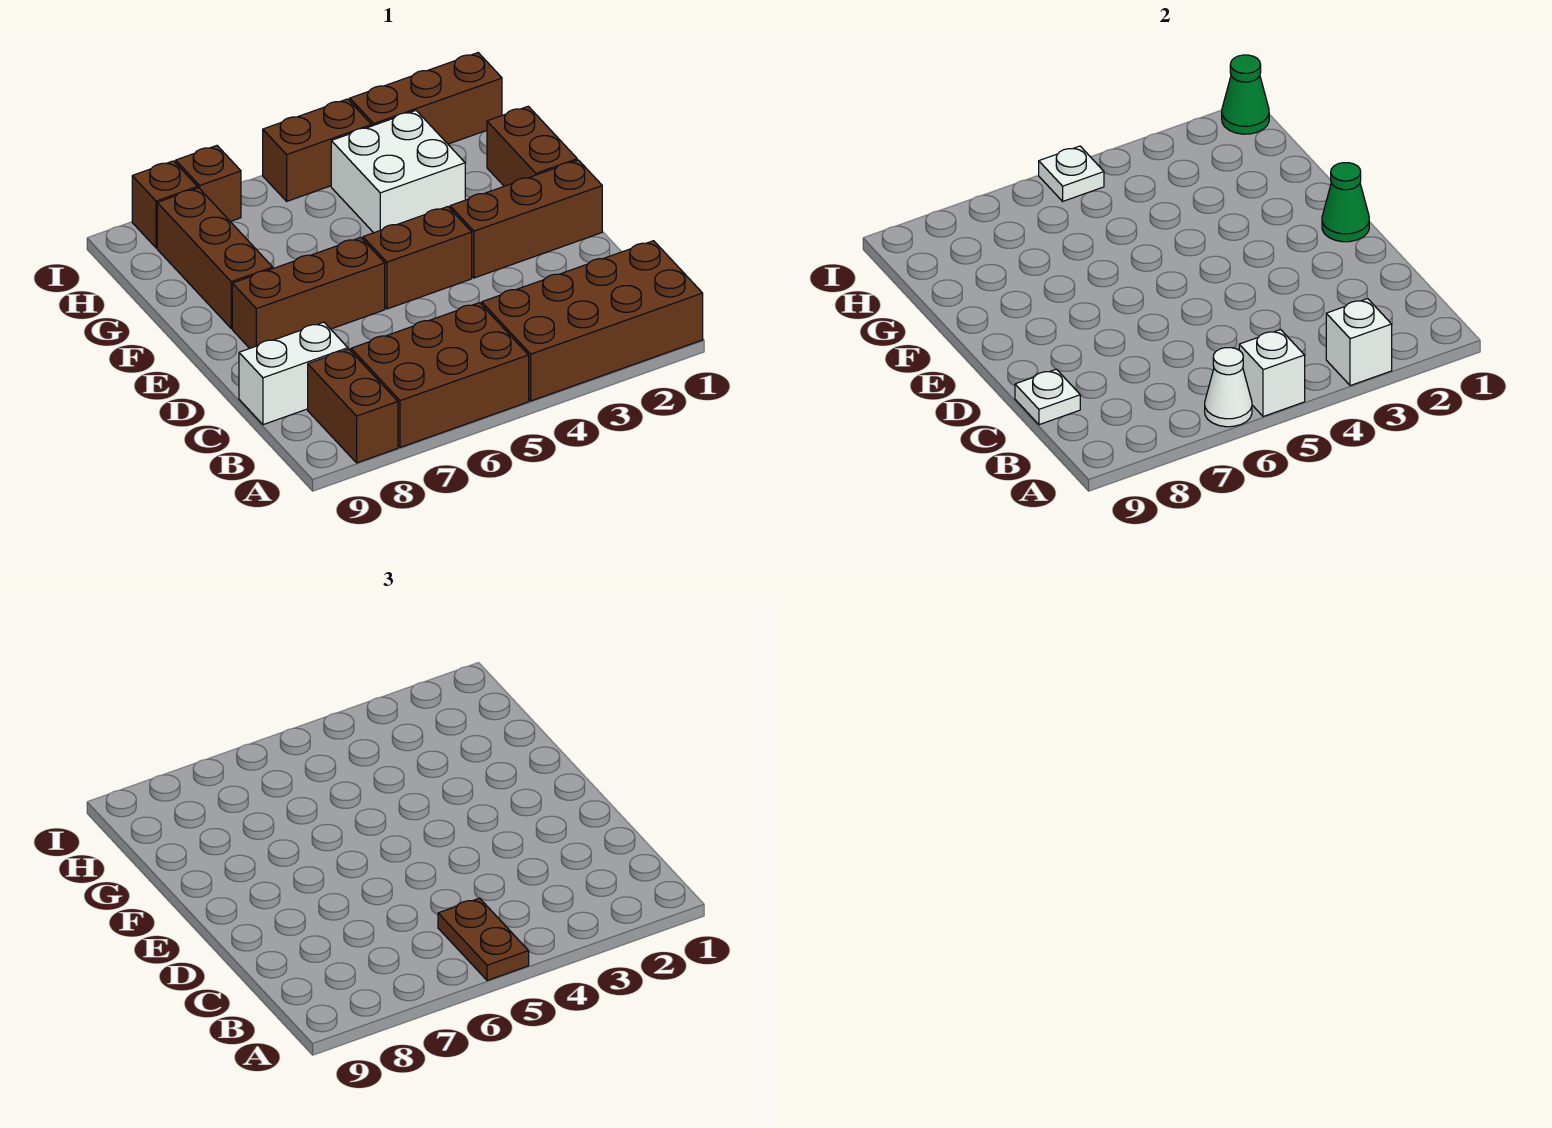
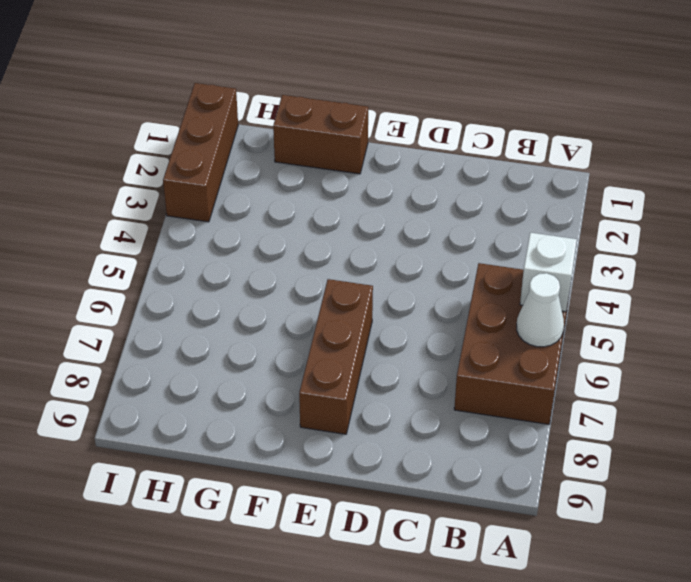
none -> brown brick A1:B4 level 1
none -> brown brick A8:B8 level 1
none -> white brick C8:C9 level 1

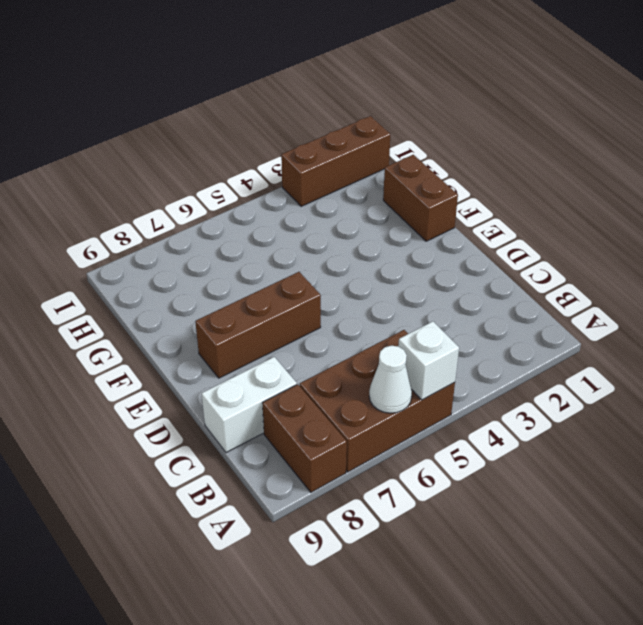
none -> brown brick A1:B4 level 1
none -> brown brick E1:E3 level 1
none -> brown brick E4:E5 level 1

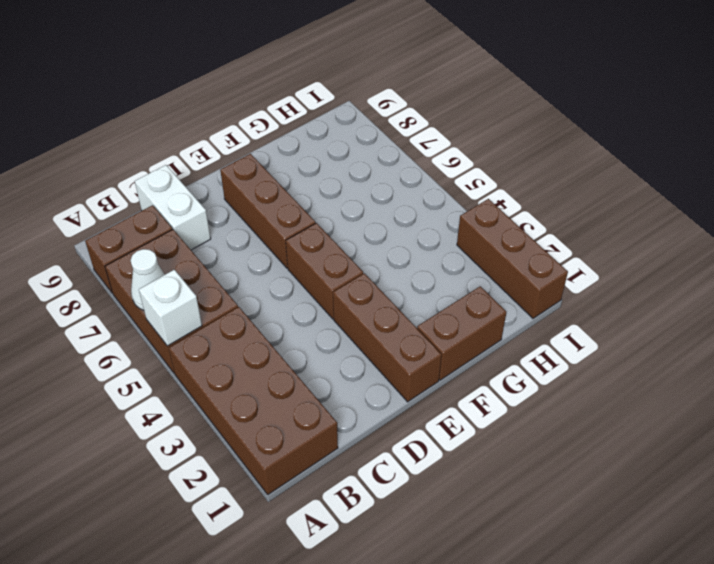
none -> brown brick F8:H8 level 1
none -> white brick G3:H4 level 1
none -> brown brick I4:I5 level 1

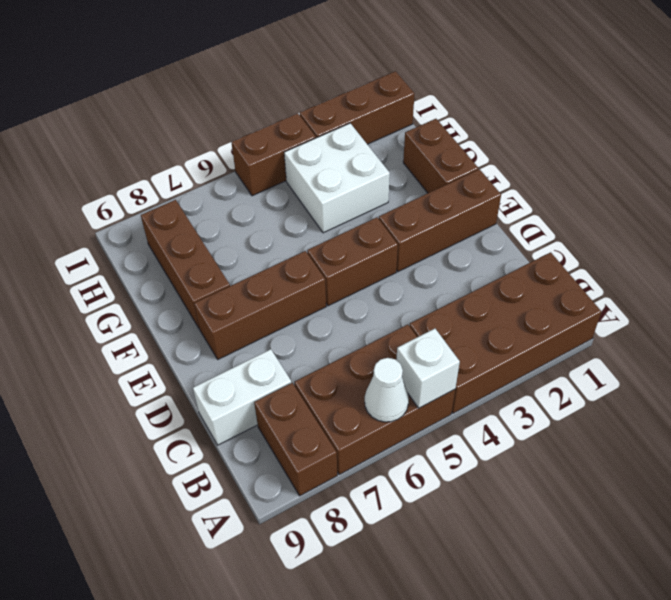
none -> brown brick I7 level 1
none -> brown brick I8 level 1
none -> white brick A3 level 2

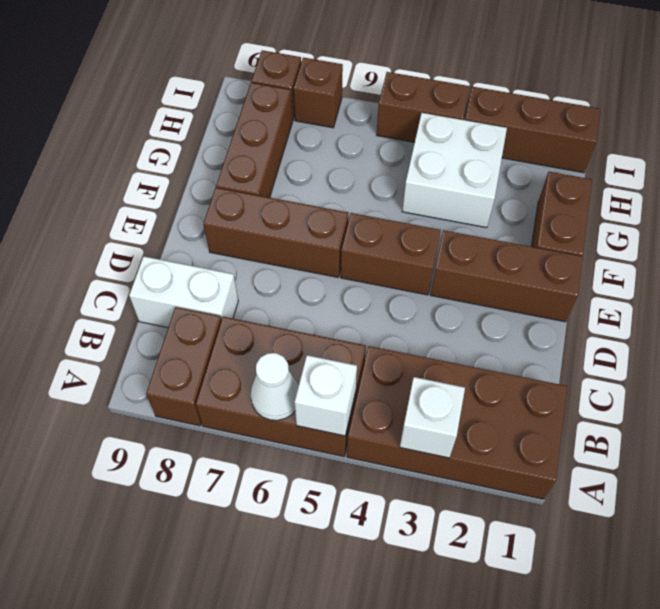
none -> white plate C9 level 2
none -> green cone E1 level 2
none -> green cone I1 level 2

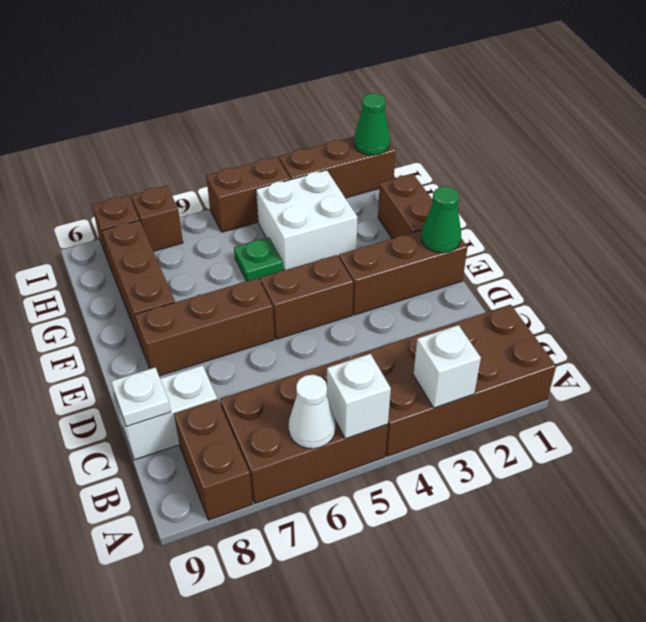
green plate G5 level 1 -> none
none -> white plate I5 level 2
none -> brown plate A5:B5 level 3

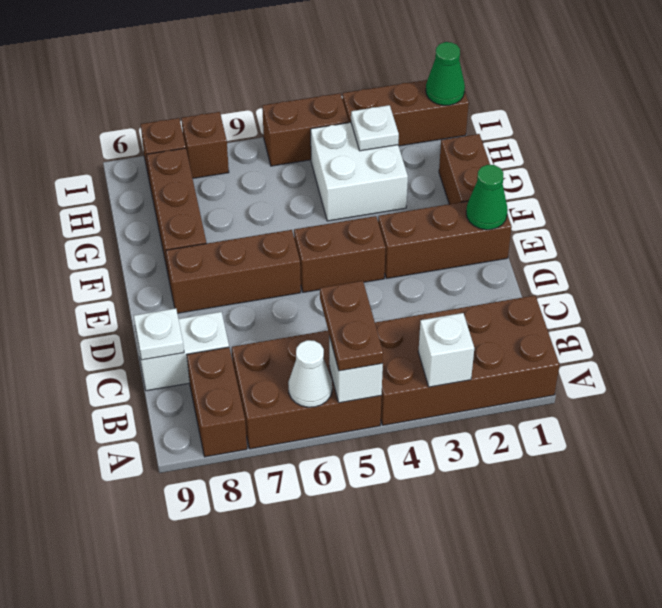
white plate H3 level 2 -> white plate I5 level 2

